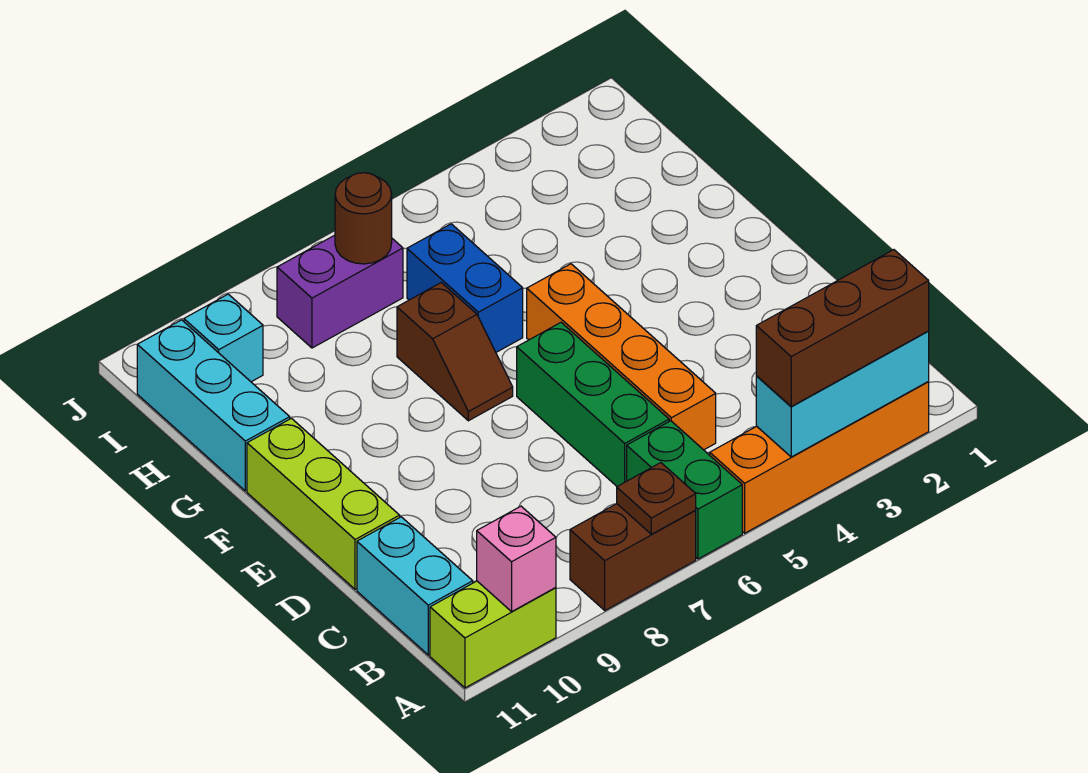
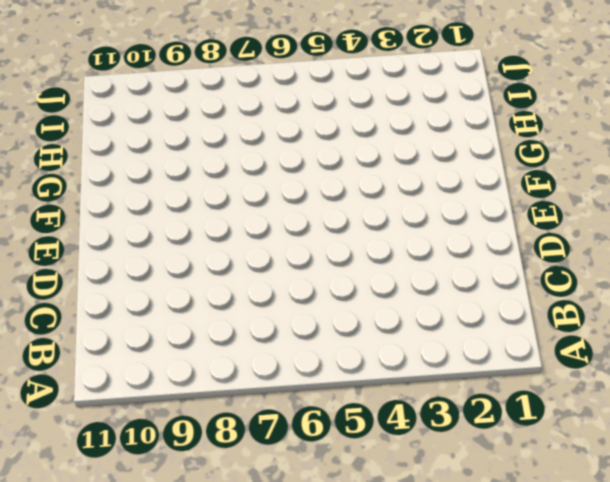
none -> orange brick A2:A5 level 1
none -> green brick A6:B6 level 1
none -> brown brick A7:A8 level 1

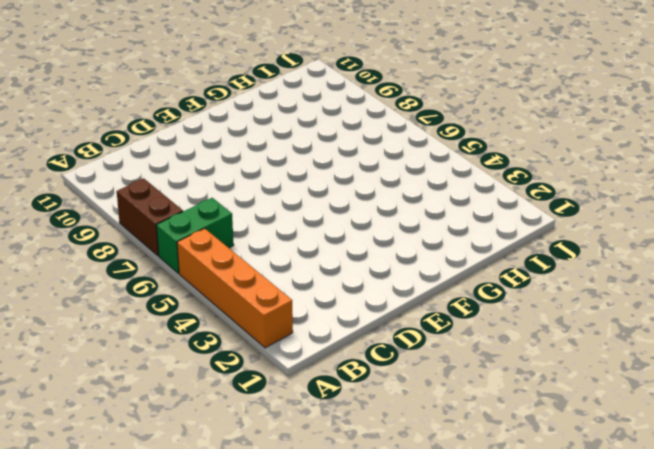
none -> lime brick A10:A11 level 1
none -> cyan brick B11:C11 level 1
none -> orange brick C5:F5 level 1

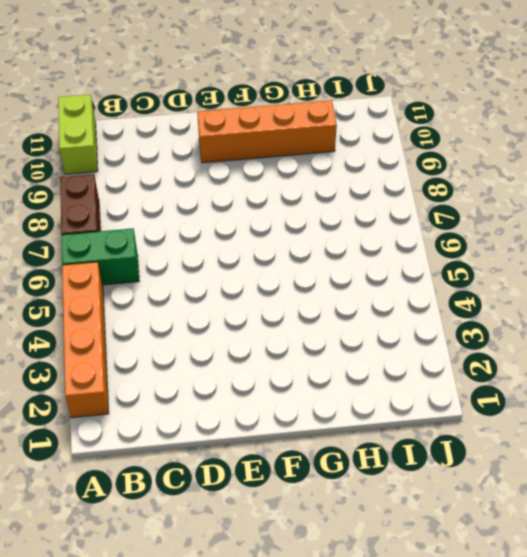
orange brick E10:H10 level 1 -> orange brick C5:F5 level 1
none -> cyan brick B11:C11 level 1
none -> green brick C6:E6 level 1
none -> lime brick D11:F11 level 1

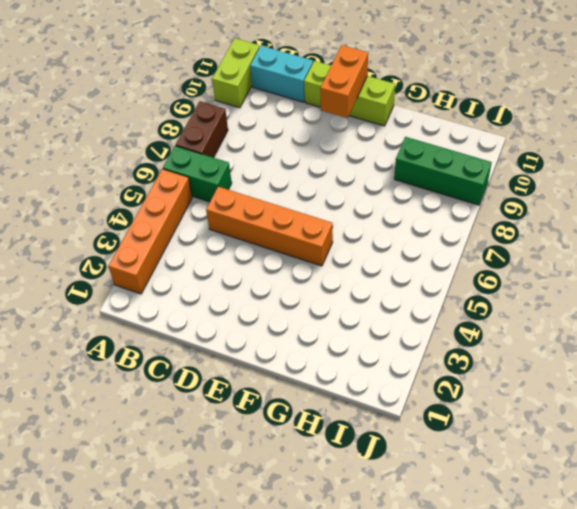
orange brick E10:E11 level 2 -> none
green brick H9:J9 level 1 -> green brick C6:E6 level 1
none -> brown slope F7:G7 level 1 top G
none -> blue brick G6:H6 level 1
none -> cyan brick G11:I11 level 1

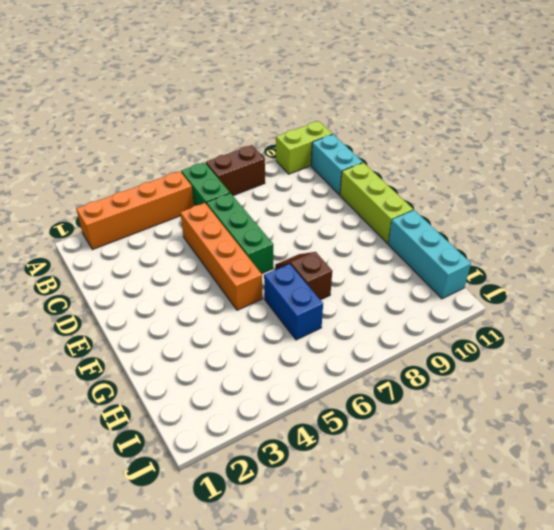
none -> purple brick I7:I8 level 1
none -> cyan brick I10 level 1
none -> cyan brick A2:A4 level 2

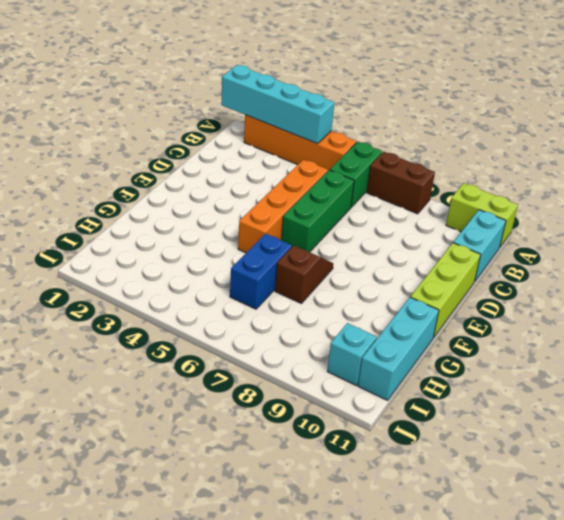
cyan brick A1:A4 level 2 -> cyan brick A2:A4 level 2
none -> purple brick I7:I8 level 1
none -> brown plate A7 level 2
none -> pink brick A10 level 2

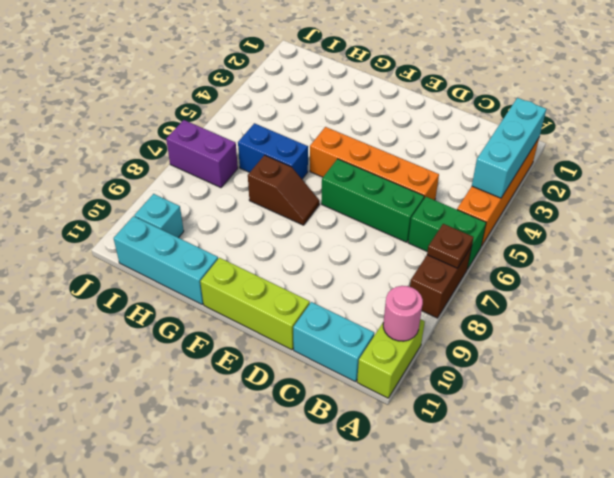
pink round brick A10 level 2 -> pink brick A10 level 2
purple brick I7:J7 level 1 -> purple brick I7:I8 level 1
none -> brown round brick I7 level 2
none -> brown brick A2:A4 level 3

